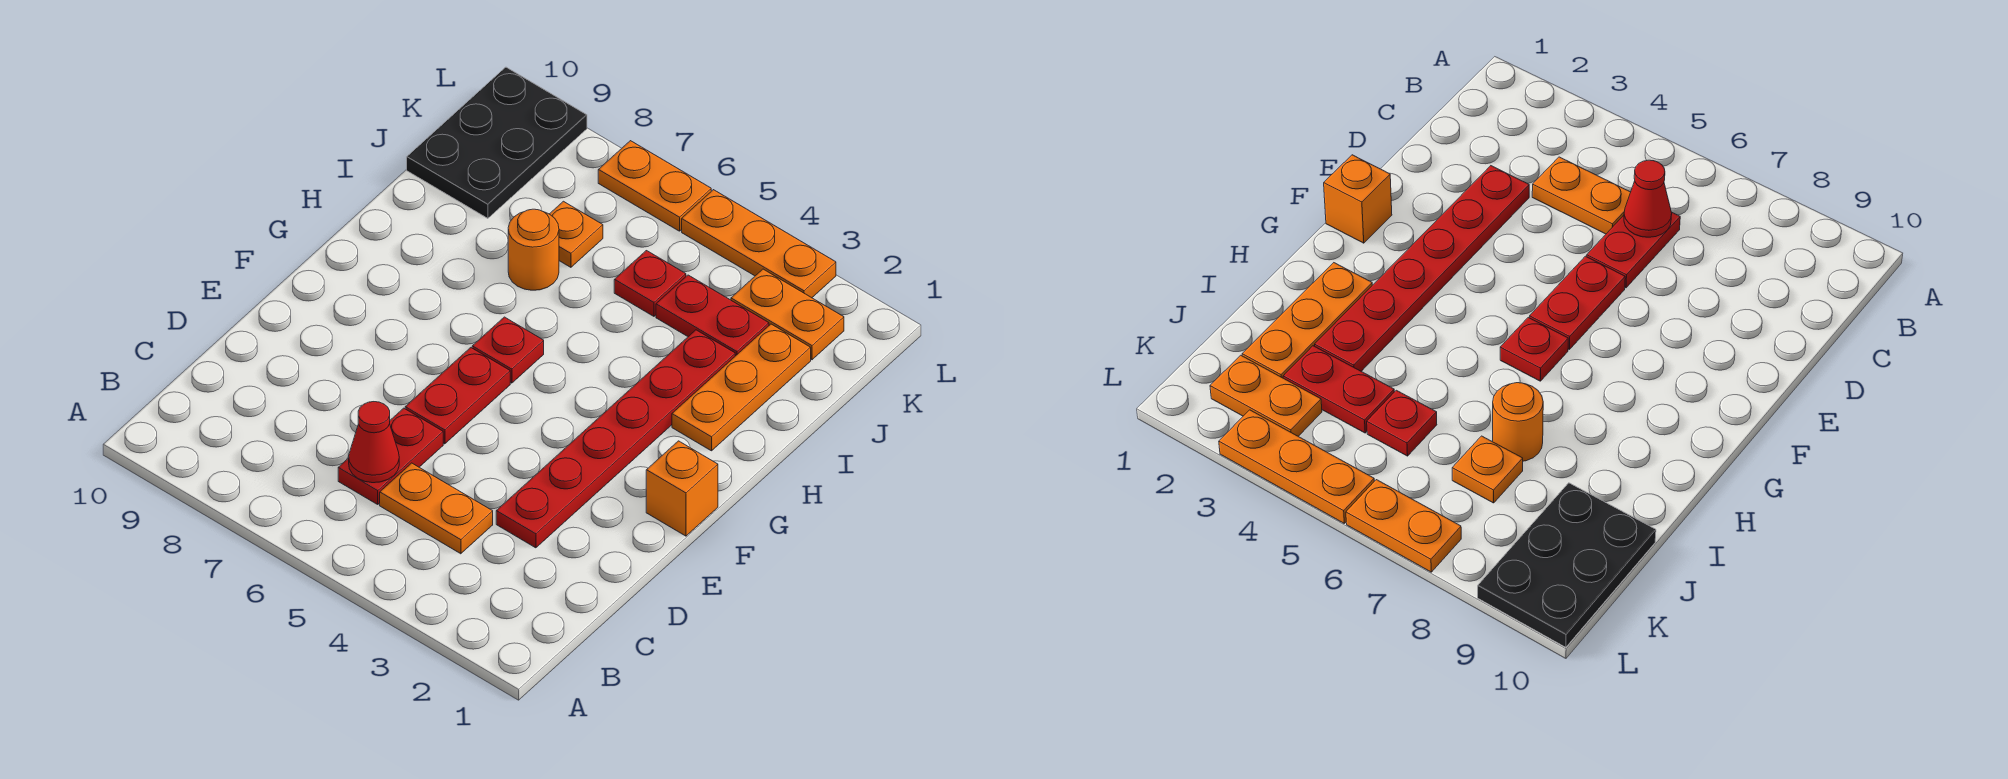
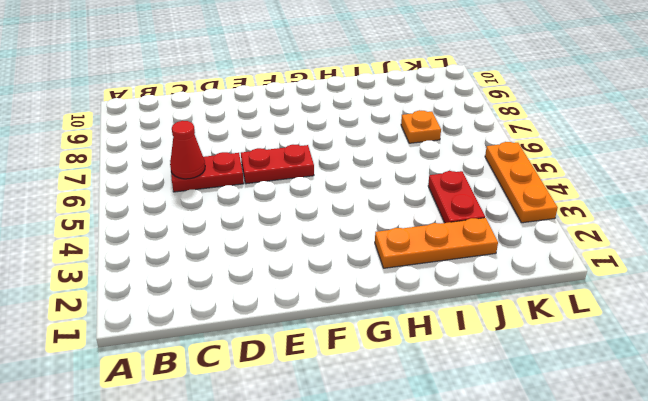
none -> orange plate C4:C5 level 1
none -> red plate D3:I3 level 1
none -> orange brick F1 level 1

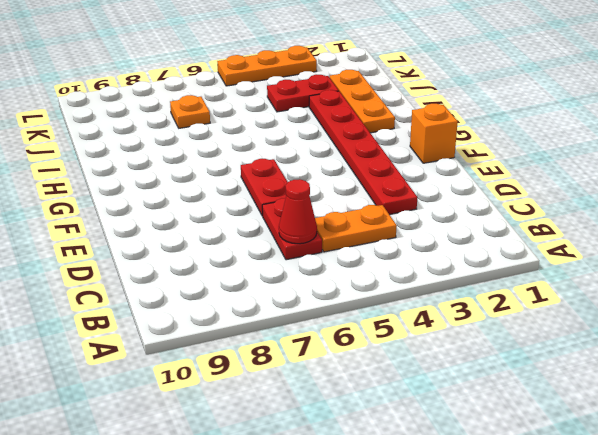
none -> red plate G6 level 1
none -> orange round brick I7 level 1
none -> red plate J5 level 1

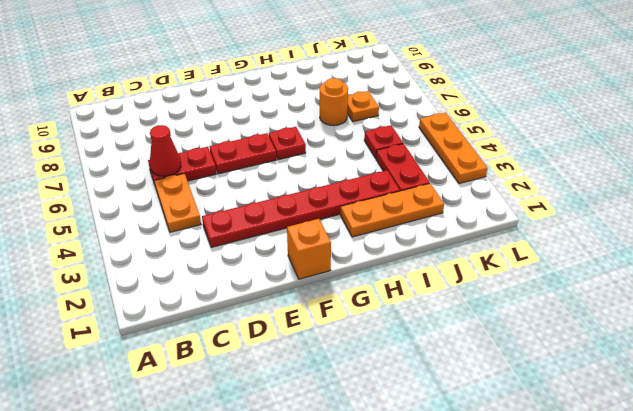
none -> black plate J9:L10 level 1
none -> orange plate K2:K3 level 1
none -> orange plate L6:L7 level 1

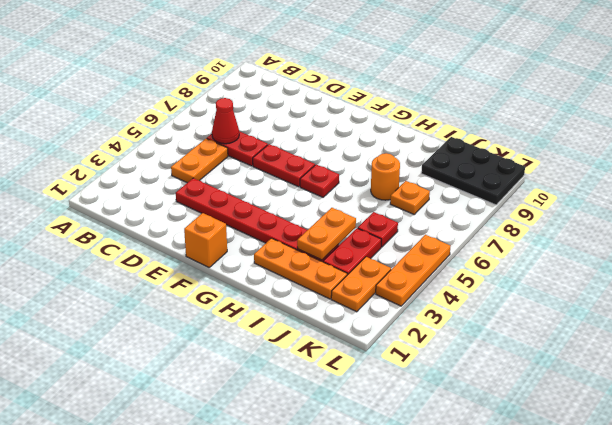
orange plate I3:I4 level 2 -> orange plate L6:L7 level 1

